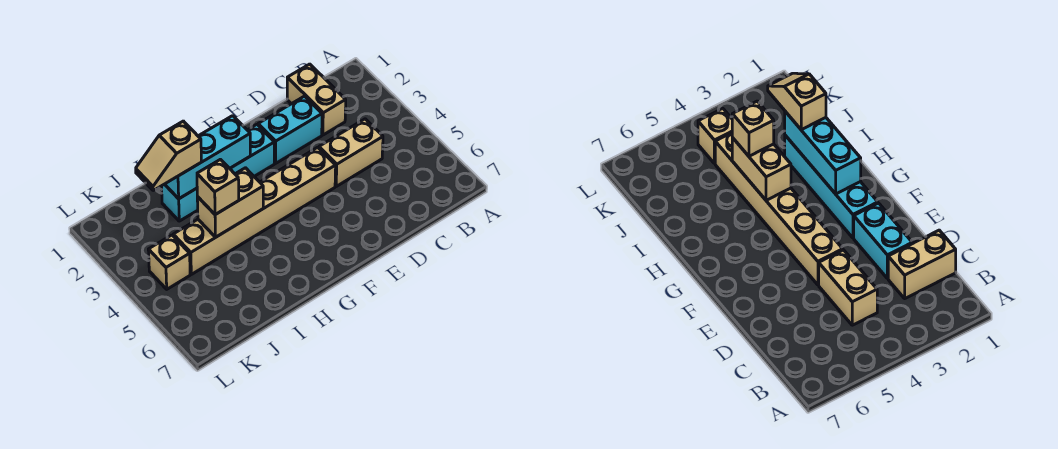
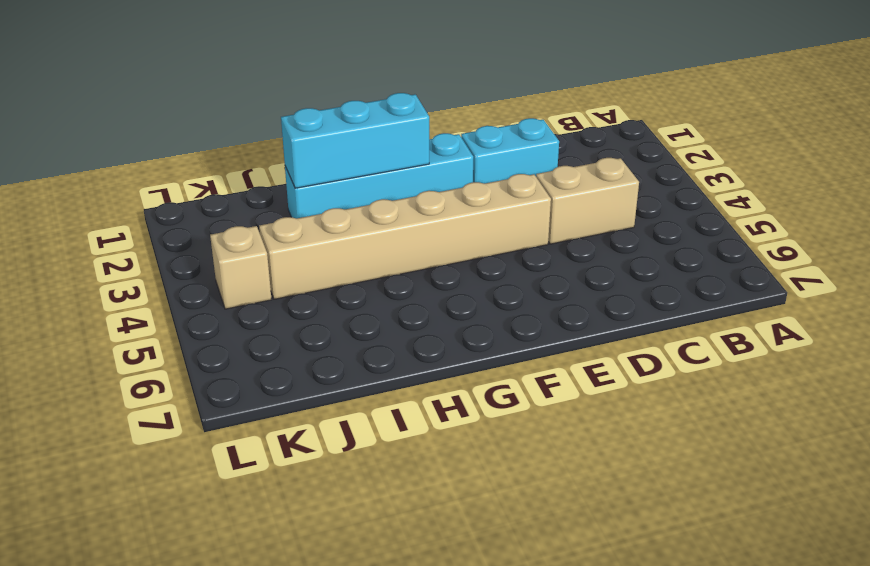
none -> tan brick C1:C2 level 1
none -> tan brick H4:I4 level 2

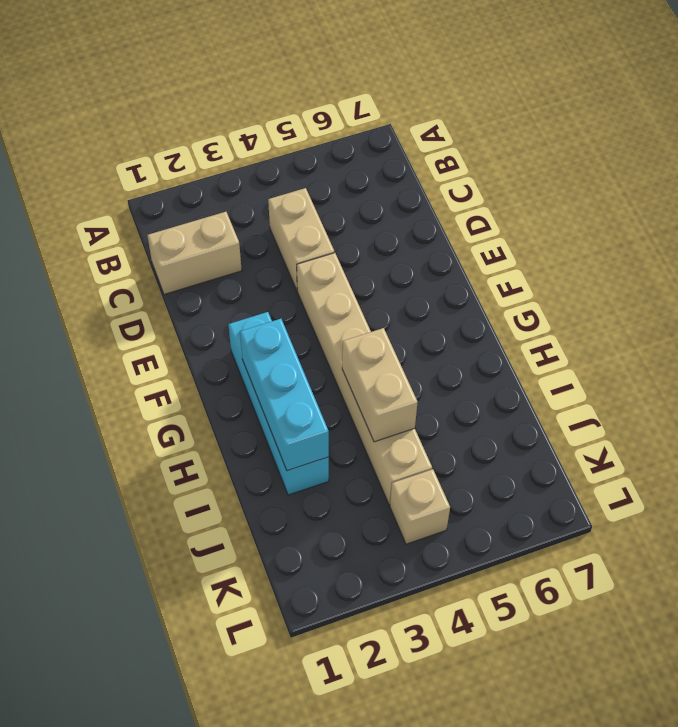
none -> cyan brick D2:E2 level 1
none -> tan slope I2:J2 level 3 top I

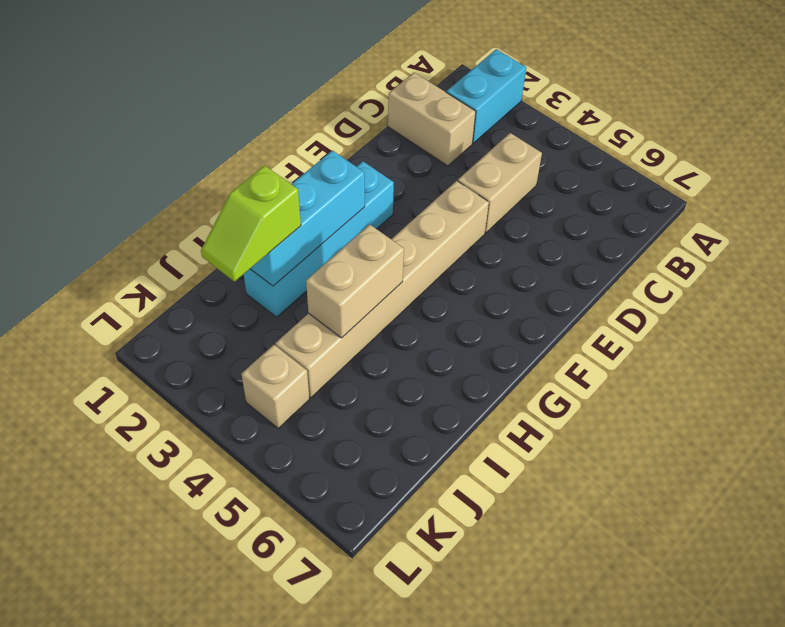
cyan brick A2:B2 level 1 -> cyan brick D2:E2 level 1
lime slope I2:J2 level 3 top I -> tan slope I2:J2 level 3 top I
none -> tan brick I4 level 3

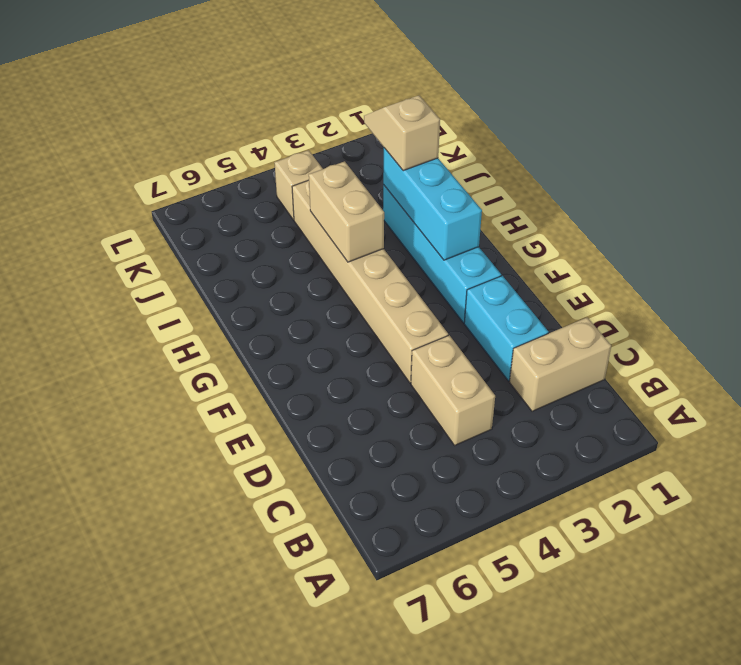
none -> tan brick I4 level 3

